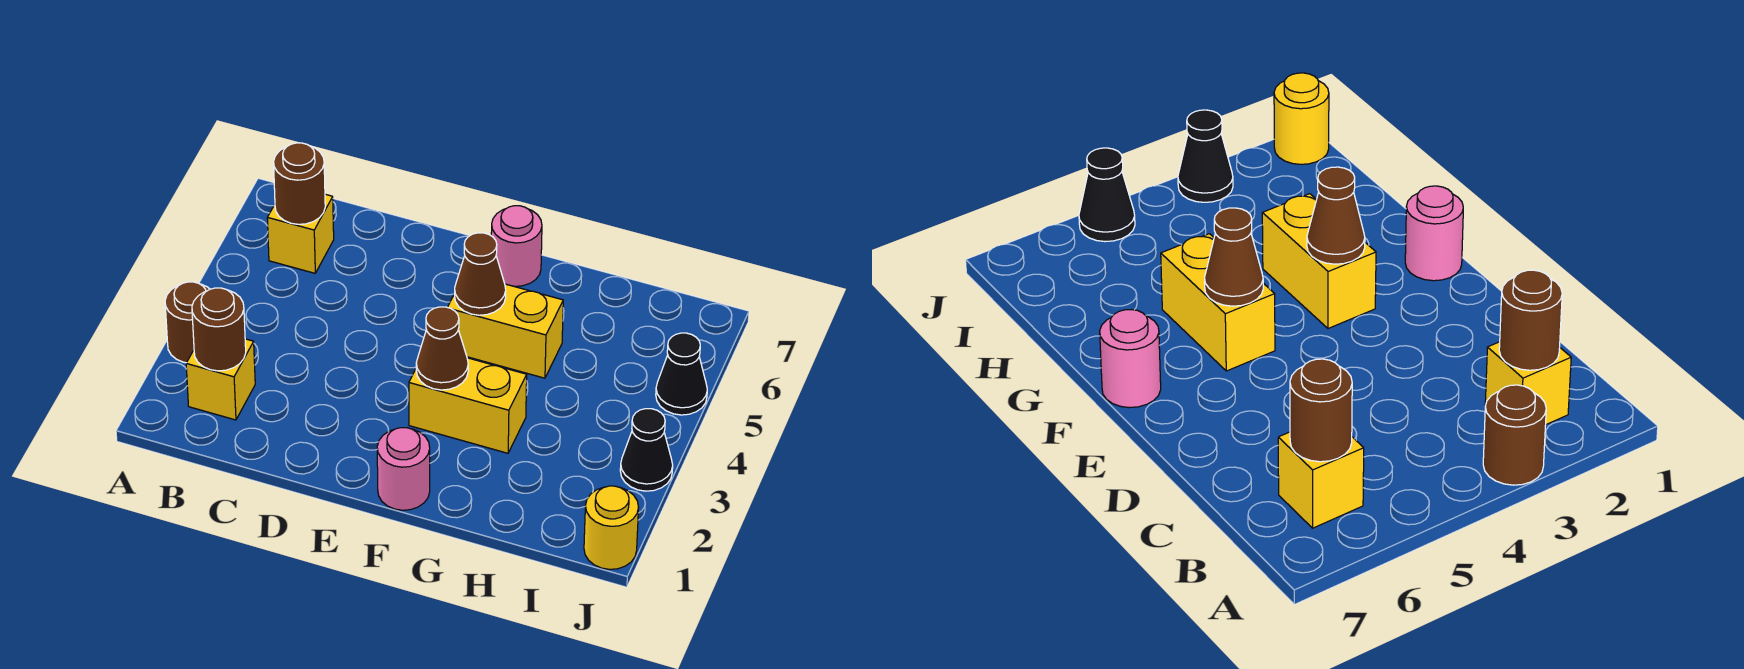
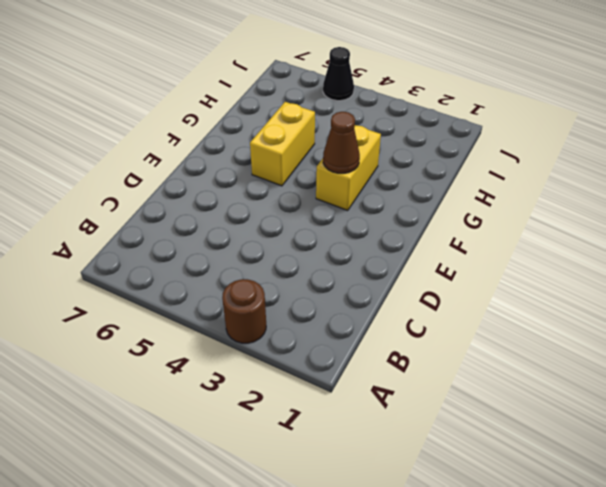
none -> yellow brick B2 level 1
none -> yellow brick B6 level 1
none -> pink round brick F1 level 1

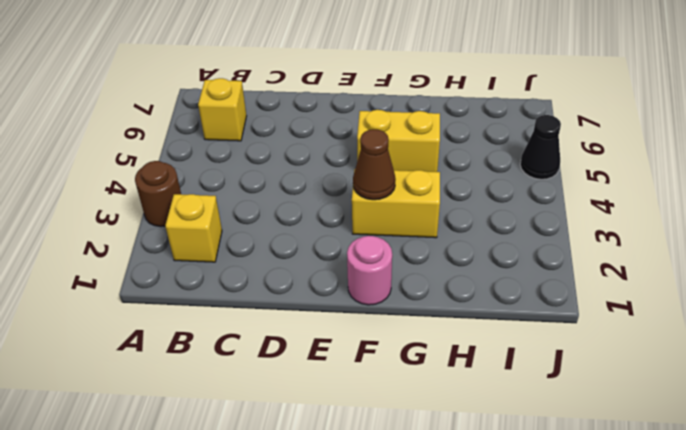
none -> pink round brick F7 level 1
none -> yellow round brick J1 level 1
none -> black cone J3 level 1

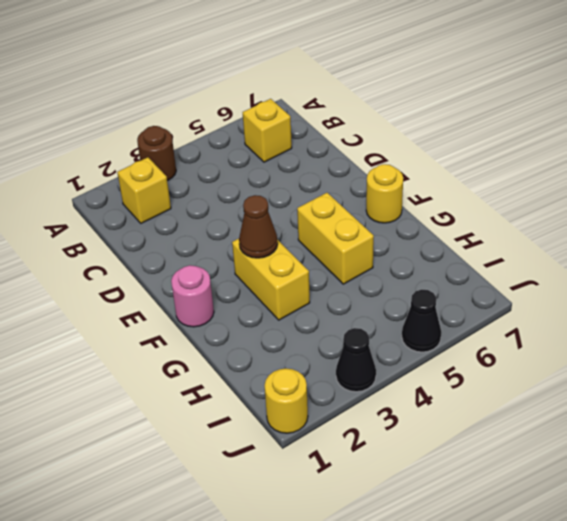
yellow round brick F7 level 1 -> pink round brick F7 level 1
none -> brown round brick B2 level 2
none -> brown round brick B6 level 2
none -> brown cone F5 level 2

